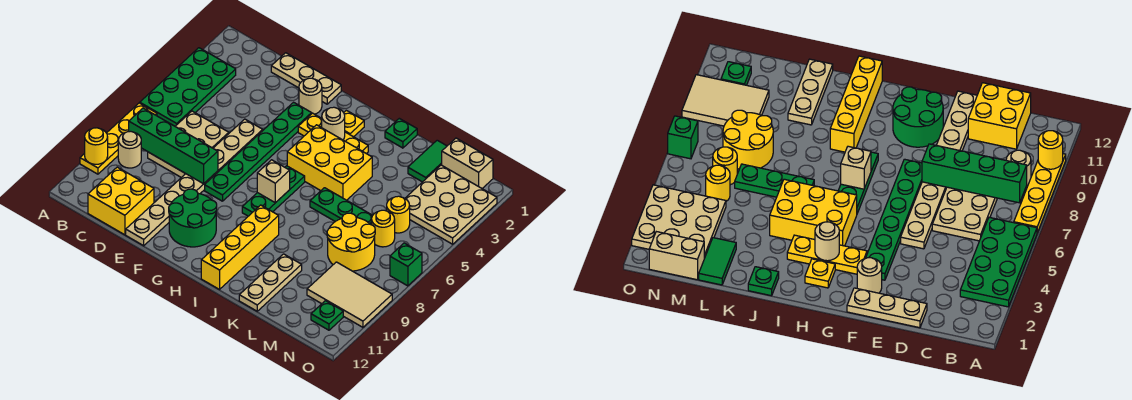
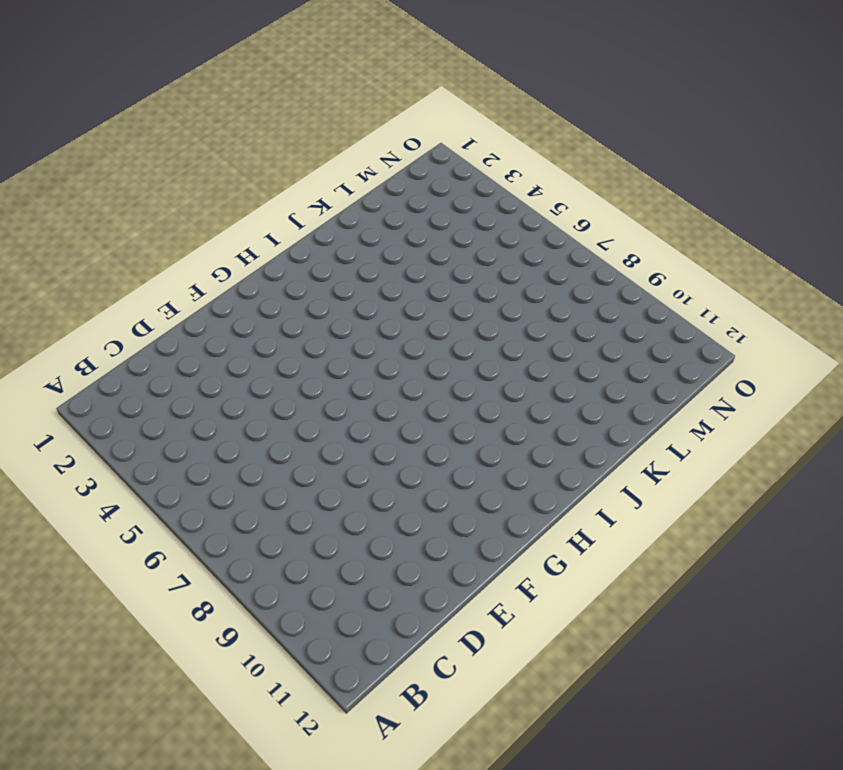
none -> green plate A3:B6 level 1
none -> yellow plate A7:A10 level 1
none -> tan round brick B9 level 1
none -> tan plate C6:D8 level 1

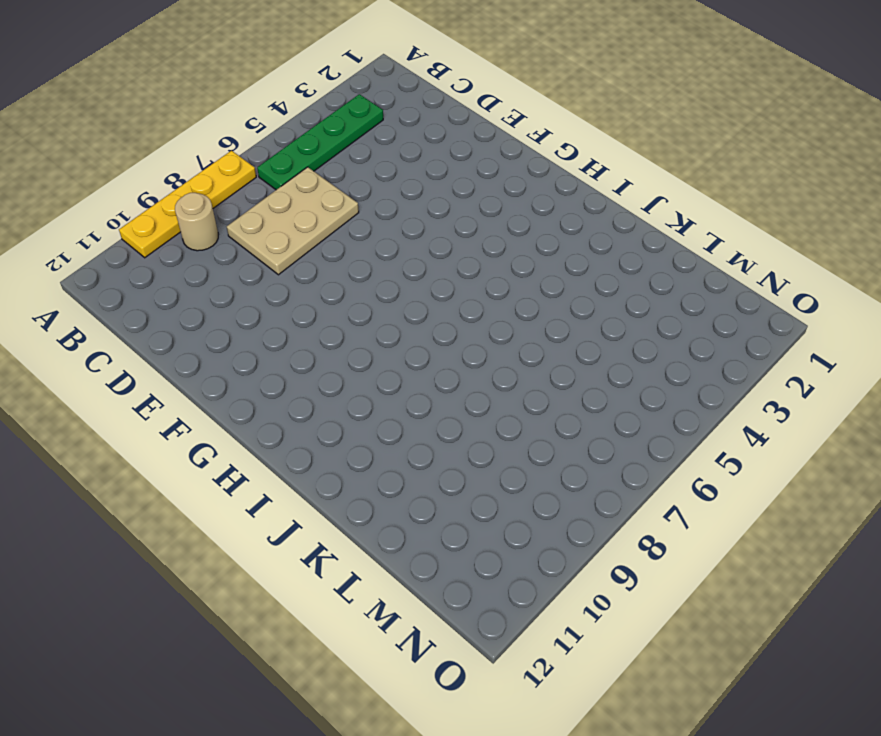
green plate B3:B6 level 1 -> green plate A3:B6 level 1
none -> yellow brick C11:D12 level 1
none -> tan plate D1:F1 level 1
none -> tan plate E5:E12 level 1
none -> tan round brick F2 level 1

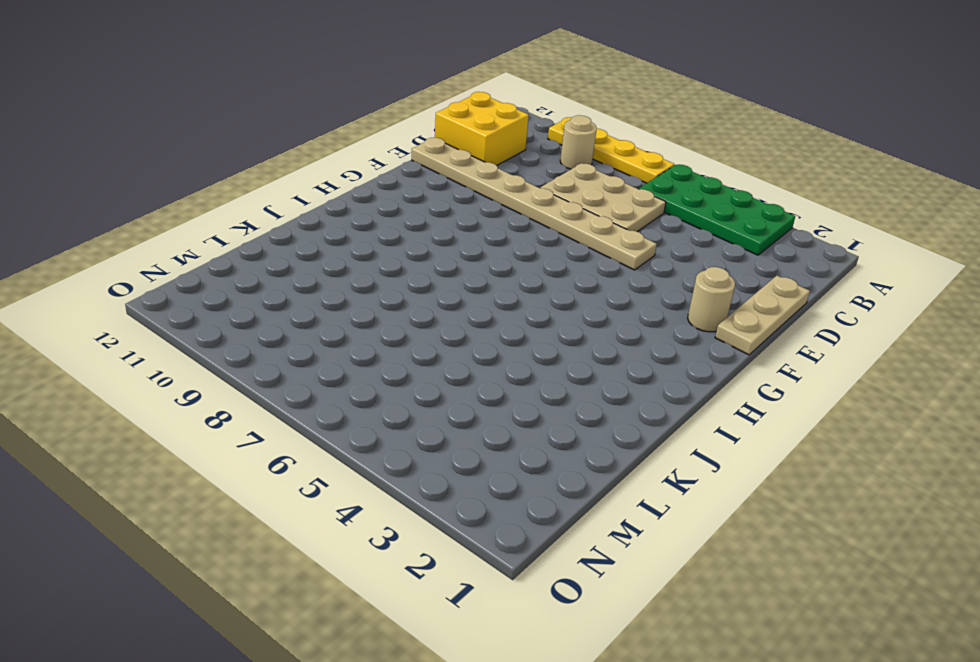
none -> green plate F3:F8 level 1
none -> green round brick F10:G11 level 1
none -> yellow plate G3:I3 level 1
none -> yellow plate H2 level 1

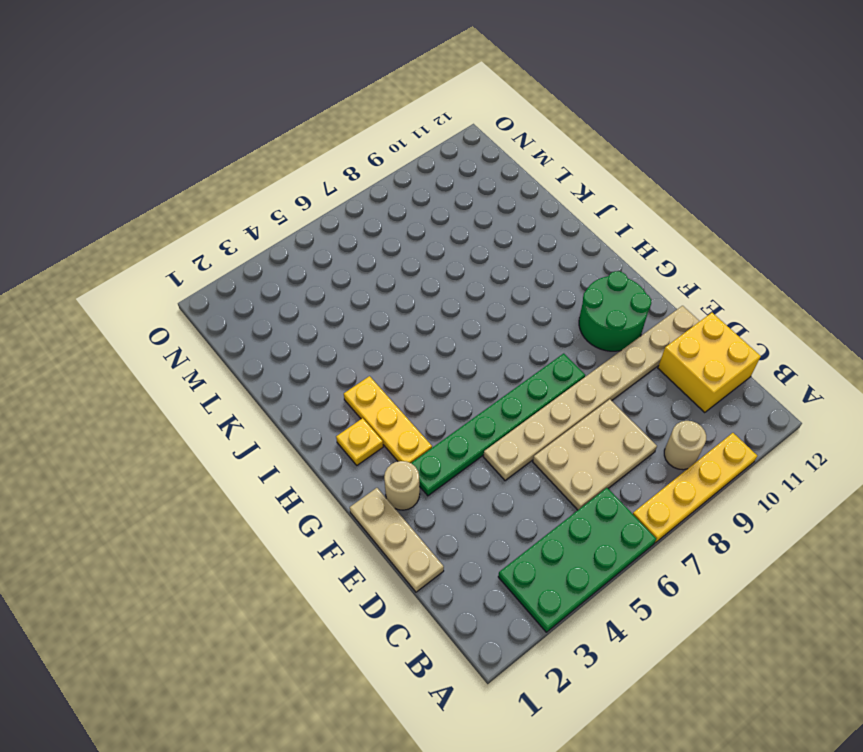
none -> yellow brick H4:J5 level 1
none -> green plate H6:H8 level 1
none -> yellow brick I9:I12 level 1
none -> green plate J1 level 1

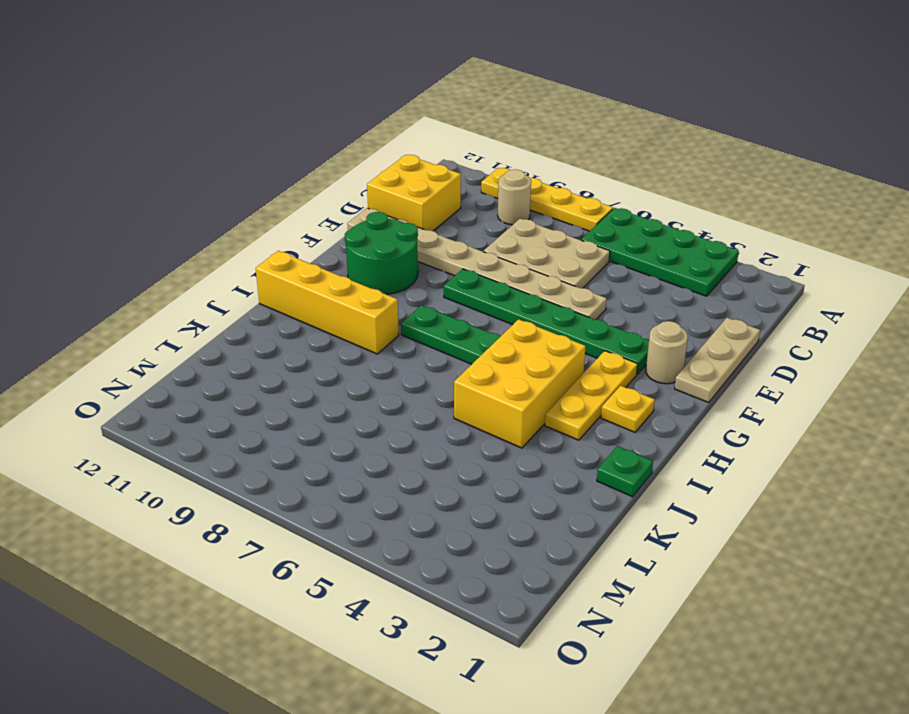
none -> green plate J6:L6 level 1
none -> tan plate K10:K12 level 1
none -> green tile L1:L2 level 1
none -> yellow round brick L7:M8 level 1

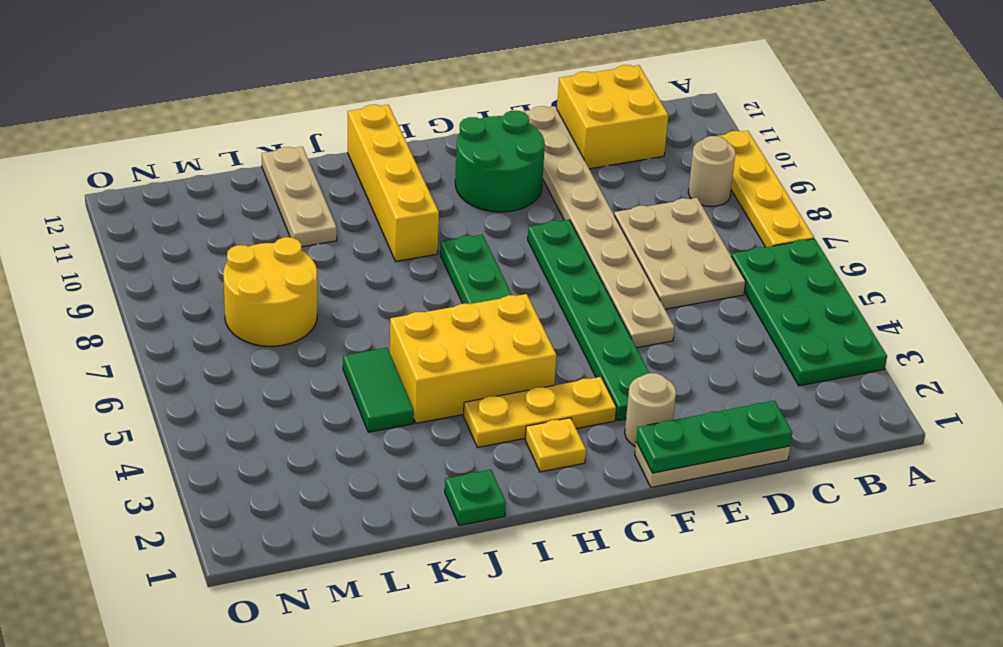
green plate D1:F1 level 2 -> green plate J6:L6 level 1
green tile K4:K5 level 1 -> green tile L1:L2 level 1
none -> tan brick M1:N1 level 1
none -> tan plate M2:O4 level 1
none -> yellow round brick M5 level 1
none -> yellow round brick M6 level 1

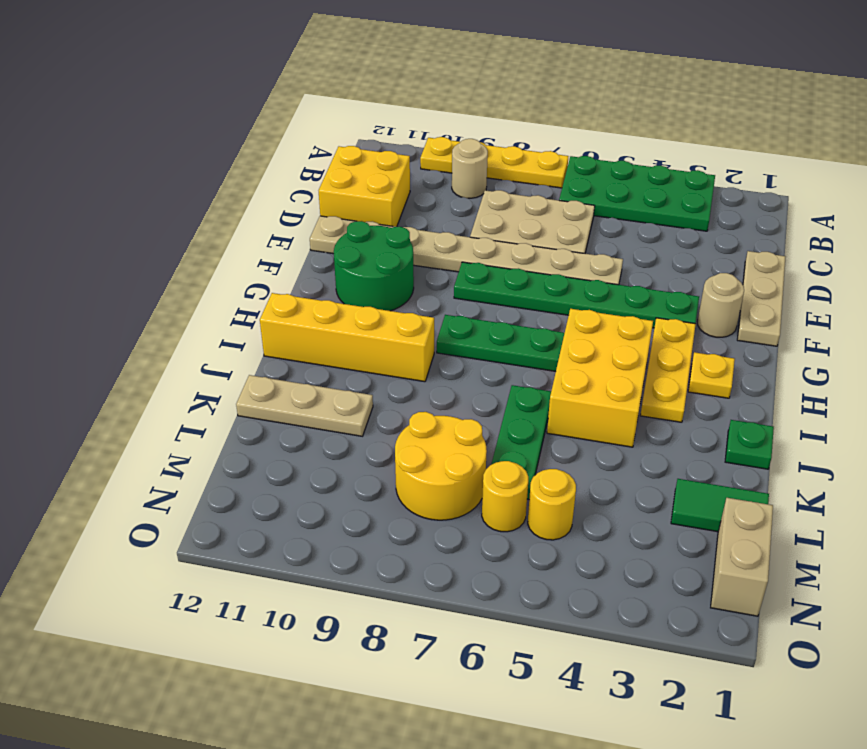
none -> tan plate M2:O4 level 1
none -> tan tile M9:O10 level 1
none -> green plate N11 level 1
none -> green brick O7 level 1

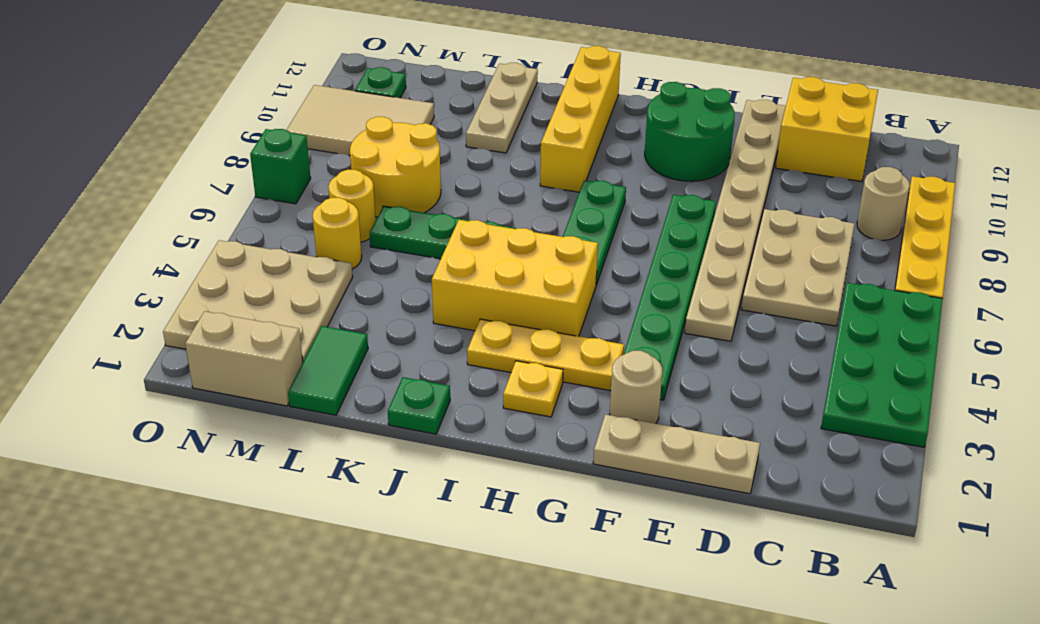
none -> yellow round brick A10 level 2
none -> green brick B8:E8 level 2
none -> tan round brick H3 level 2
none -> tan brick H7 level 2

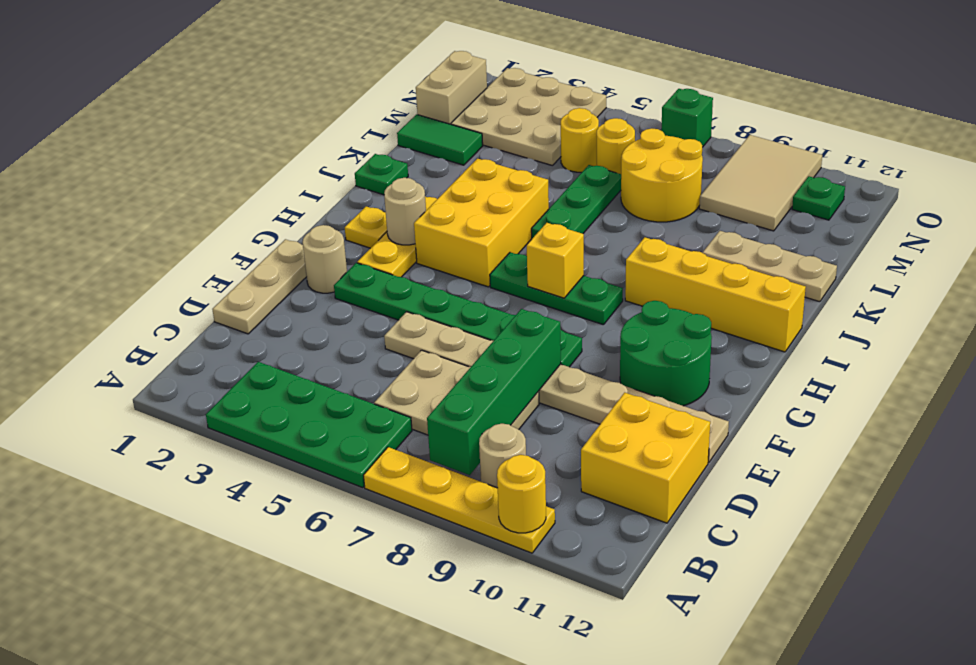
yellow brick H7 level 2 -> tan brick H7 level 2

